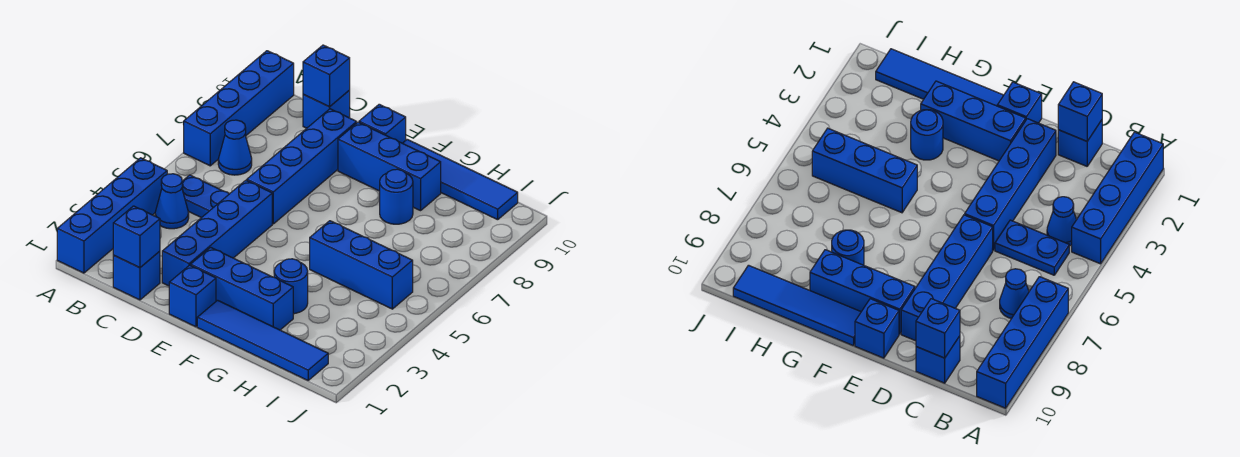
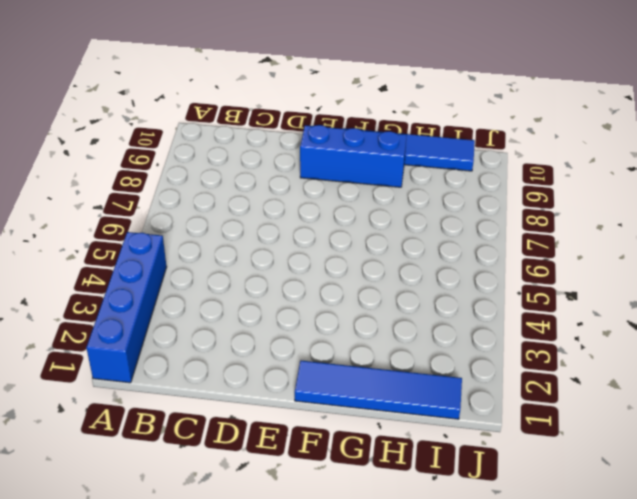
none -> blue brick A7:A10 level 1
none -> blue cone B4 level 1
none -> blue plate B5:C5 level 1

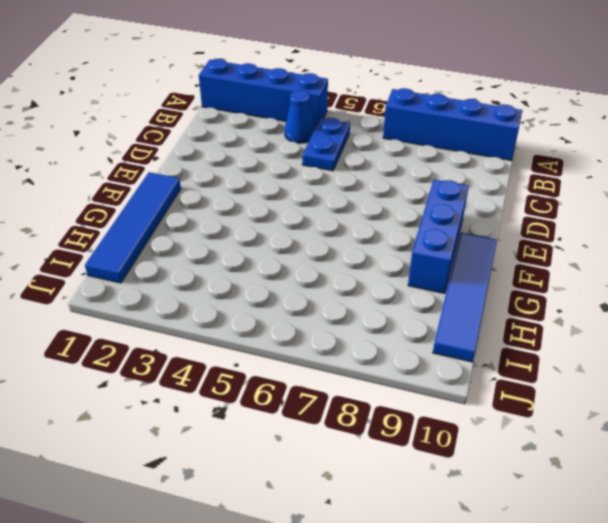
none -> blue cone B7 level 1
none -> blue brick C1 level 1
none -> blue brick C10 level 1

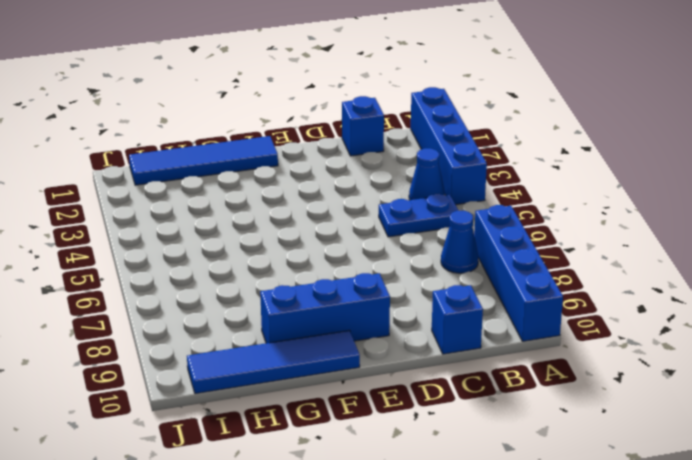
none -> blue brick D2:D5 level 1
none -> blue brick D6:D9 level 1
none -> blue brick E1 level 1

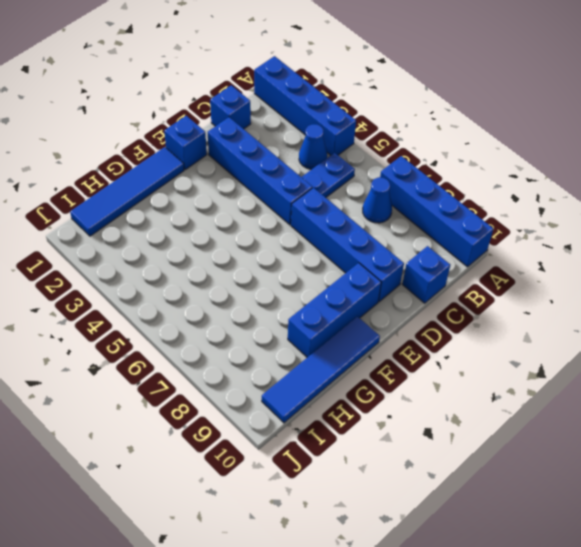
none -> blue brick E2:G2 level 1
none -> blue brick E10 level 1
none -> blue round brick G3 level 1

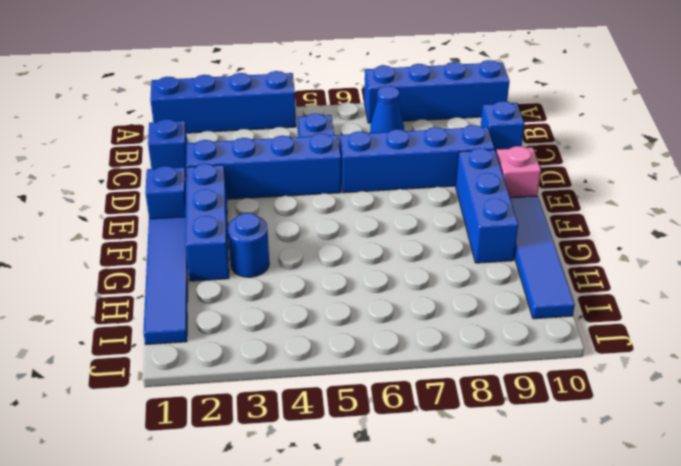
pink brick E10 level 1 -> blue brick E10 level 1
none -> blue cone B4 level 1
none -> blue brick G5:I5 level 1
none -> blue round brick G8 level 1

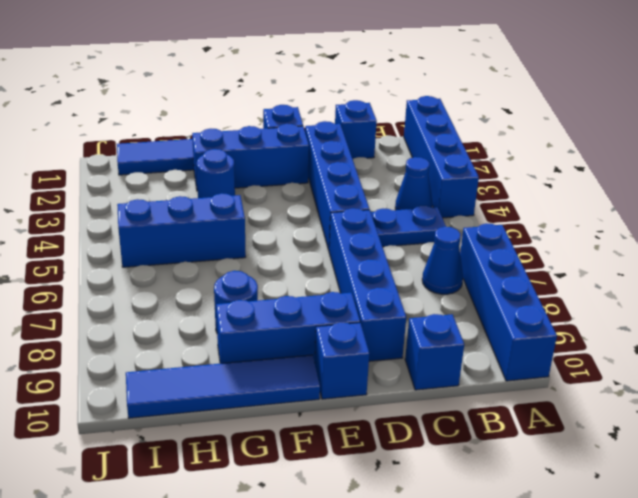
none -> blue brick C1 level 2
none -> blue brick C10 level 2

